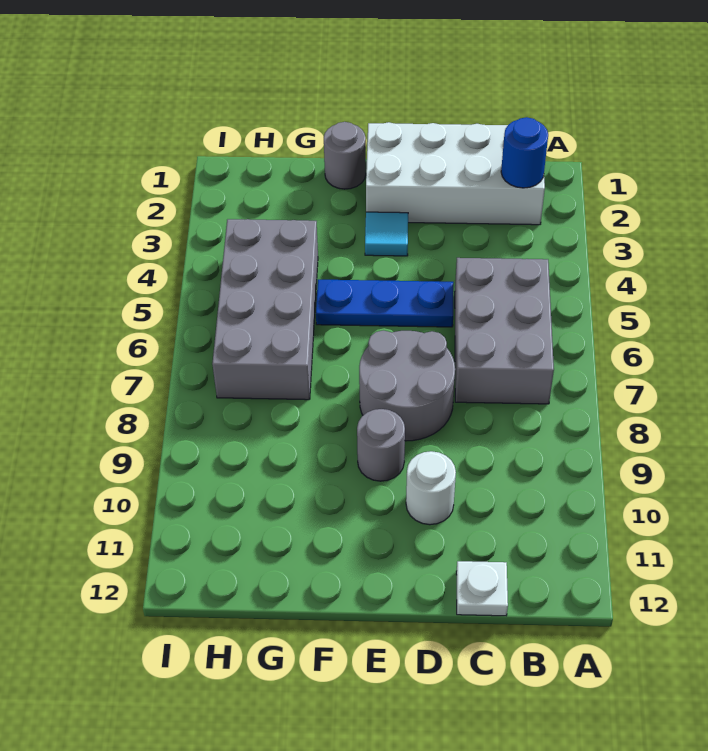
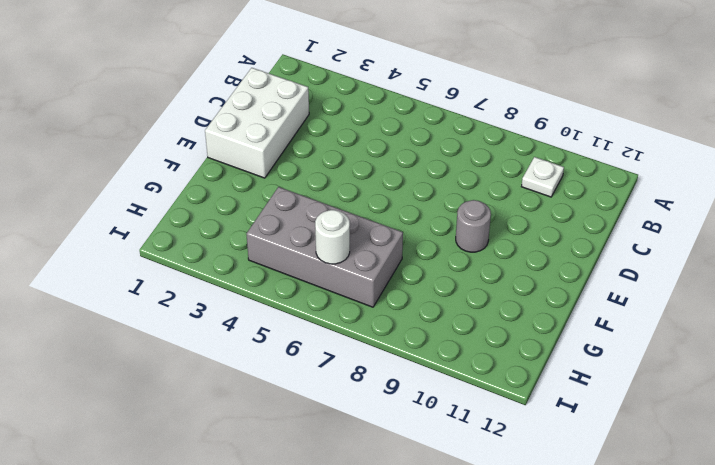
white plate B10 level 1 -> white plate C12 level 1
white brick C1:E2 level 1 -> white brick B1:E2 level 1
white round brick H6 level 2 -> white round brick D10 level 1
none -> grey brick B5:C7 level 1
none -> blue plate D5:F5 level 1

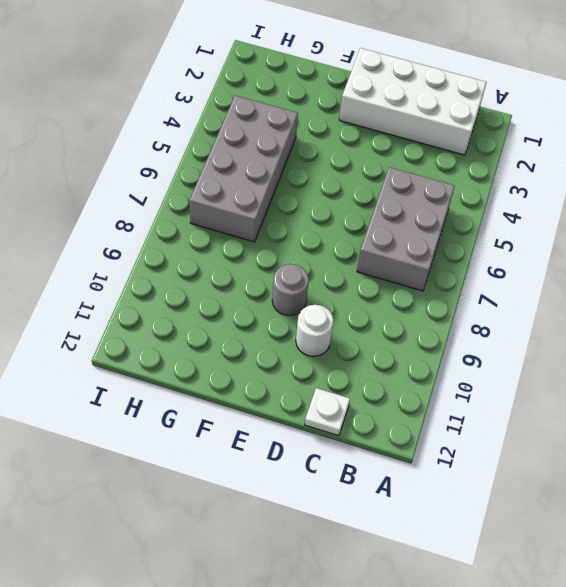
none -> blue plate D5:F5 level 1
none -> grey round brick D7:E8 level 1

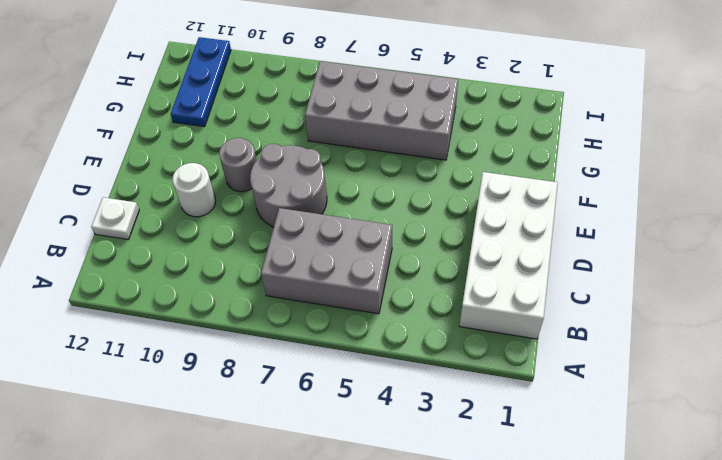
blue plate G11:I11 level 1 -> blue plate D5:F5 level 1
none -> cyan tile E3 level 1
none -> grey round brick F1 level 1

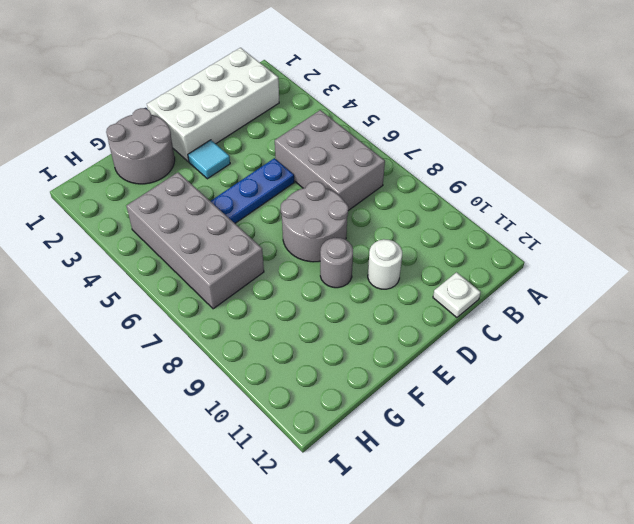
grey round brick F1:G2 level 1 -> grey round brick F1 level 1
none -> blue round brick B2 level 2

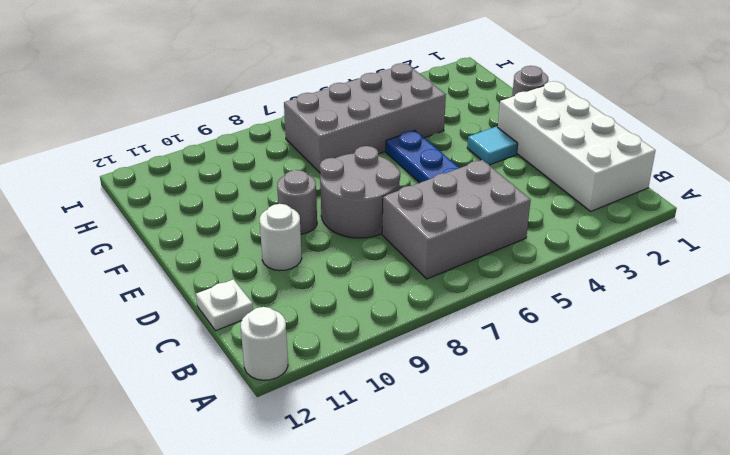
white round brick A12 level 1 -> none
none -> blue round brick B2 level 2

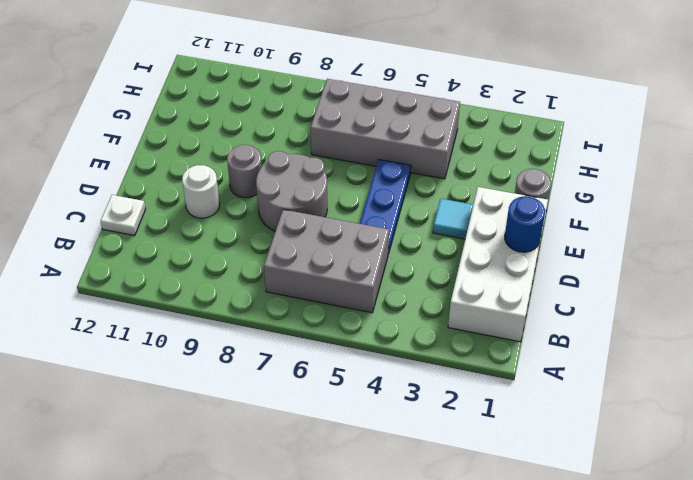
blue round brick D1 level 2 -> blue round brick B2 level 2

